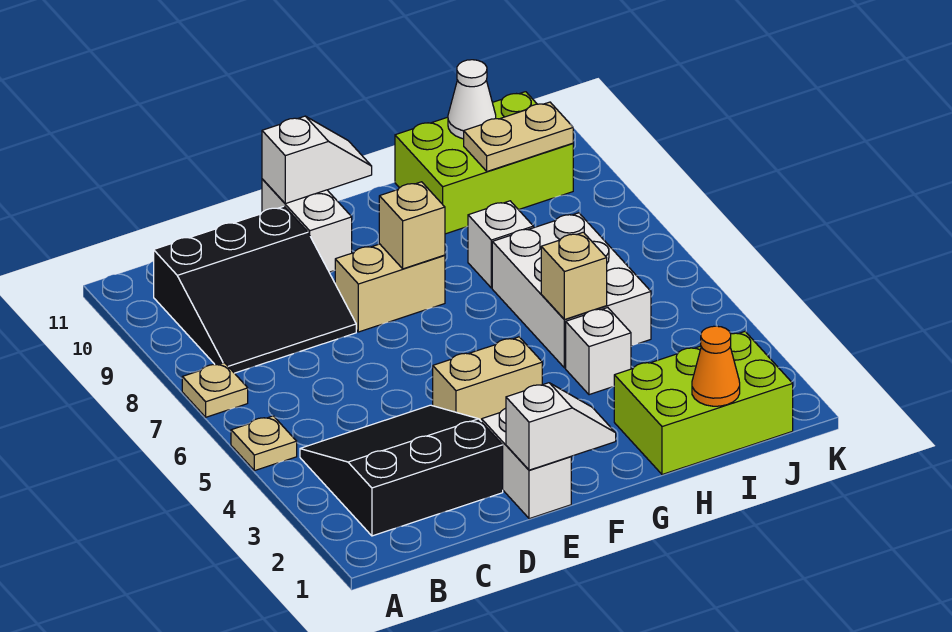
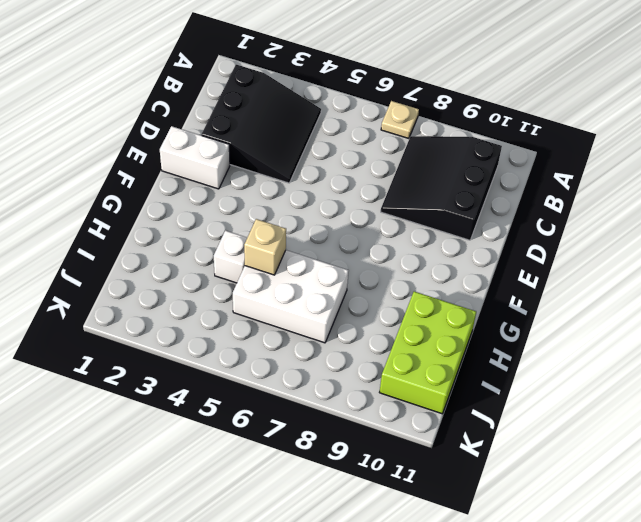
none -> tan plate A5 level 1
none -> tan brick E4:F4 level 1
none -> tan brick E8:F8 level 1

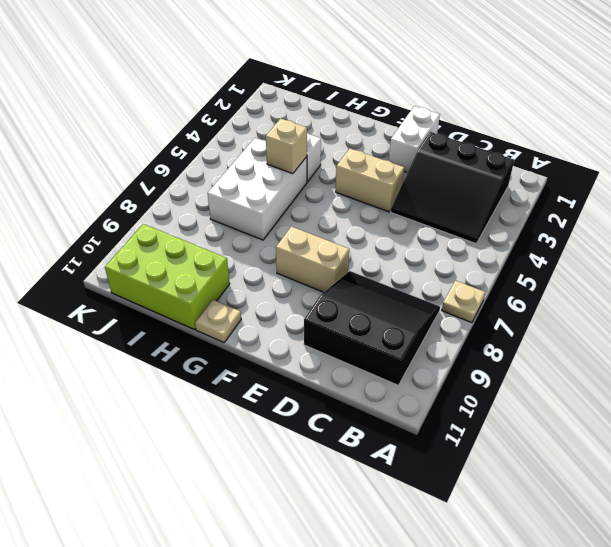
tan plate G11 level 1 -> tan plate A5 level 1
none -> white brick E10:E11 level 1
none -> lime brick H1:J2 level 1
none -> white brick H8 level 1

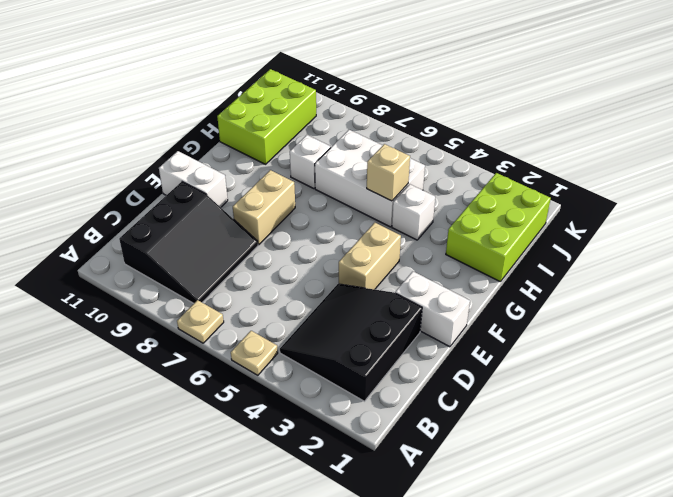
none -> white slope E1:F1 level 2 top E
none -> white slope E11:F11 level 2 top E
none -> tan brick F8 level 2

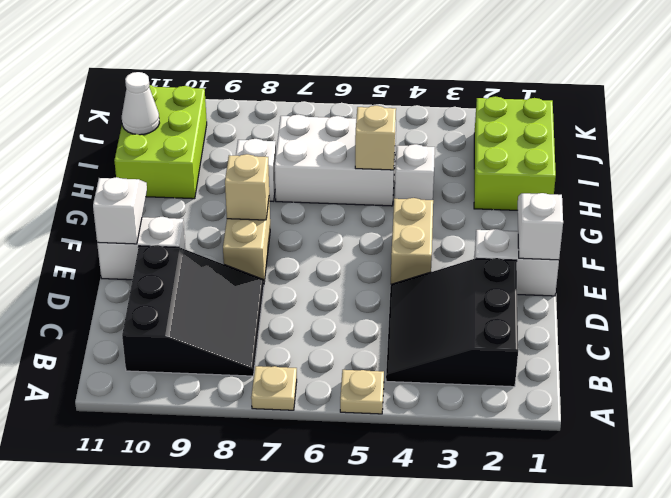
none -> orange cone I1 level 2
none -> tan plate I10:J10 level 2

